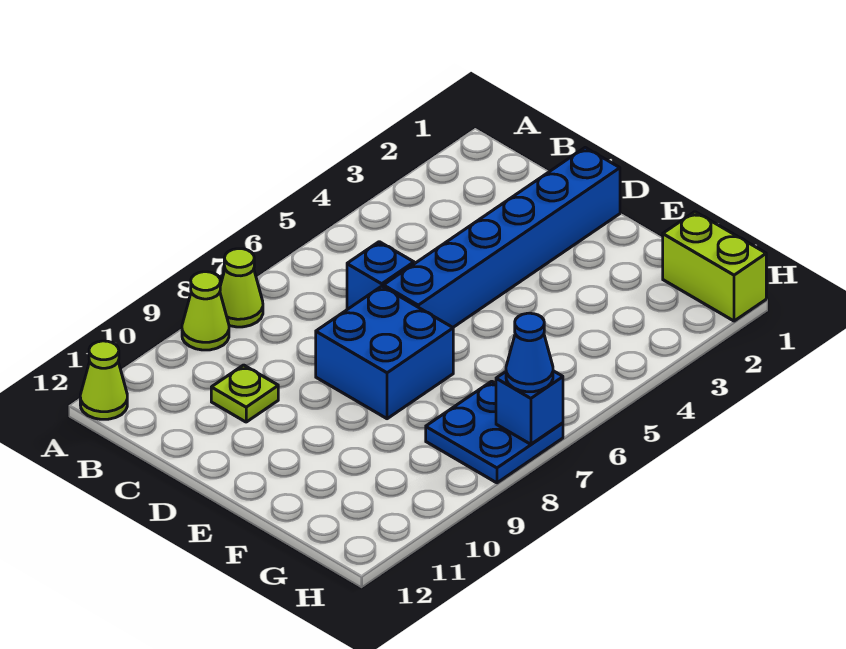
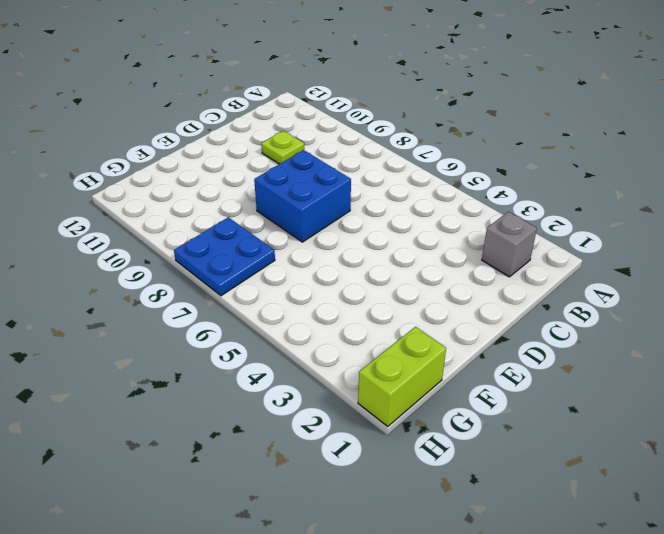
grey brick B2 level 1 -> none
none -> lime cone A8 level 1
none -> lime cone A9 level 1

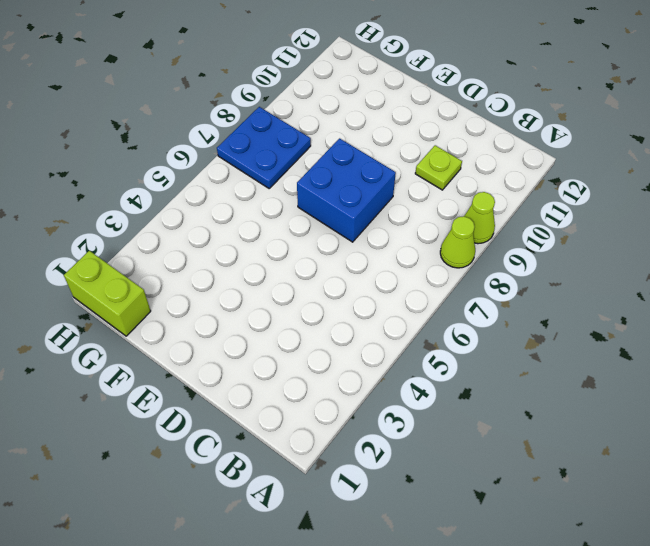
none -> lime cone A12 level 1
none -> blue brick C6 level 1

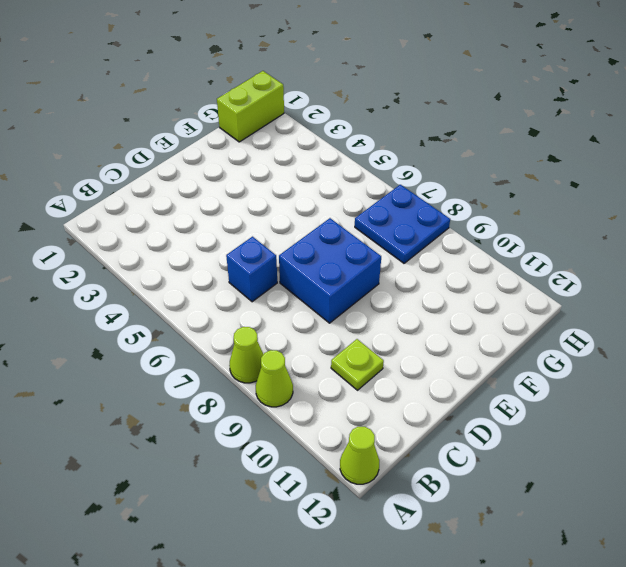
none -> blue brick D1:D6 level 1
none -> blue brick H7 level 2

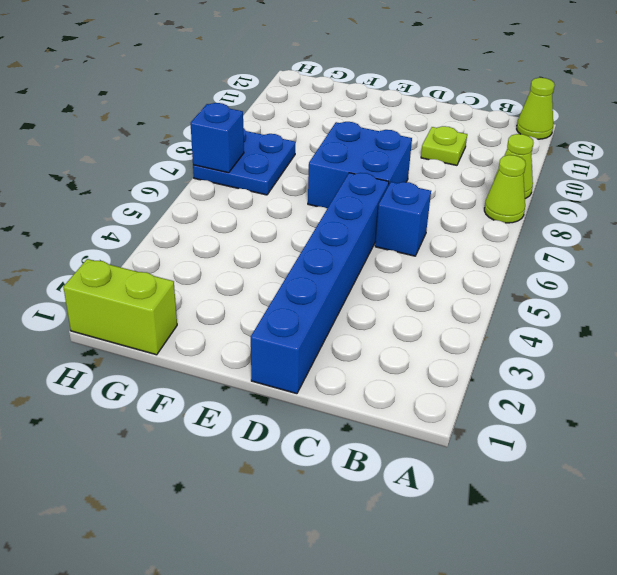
none -> blue cone H7 level 3

